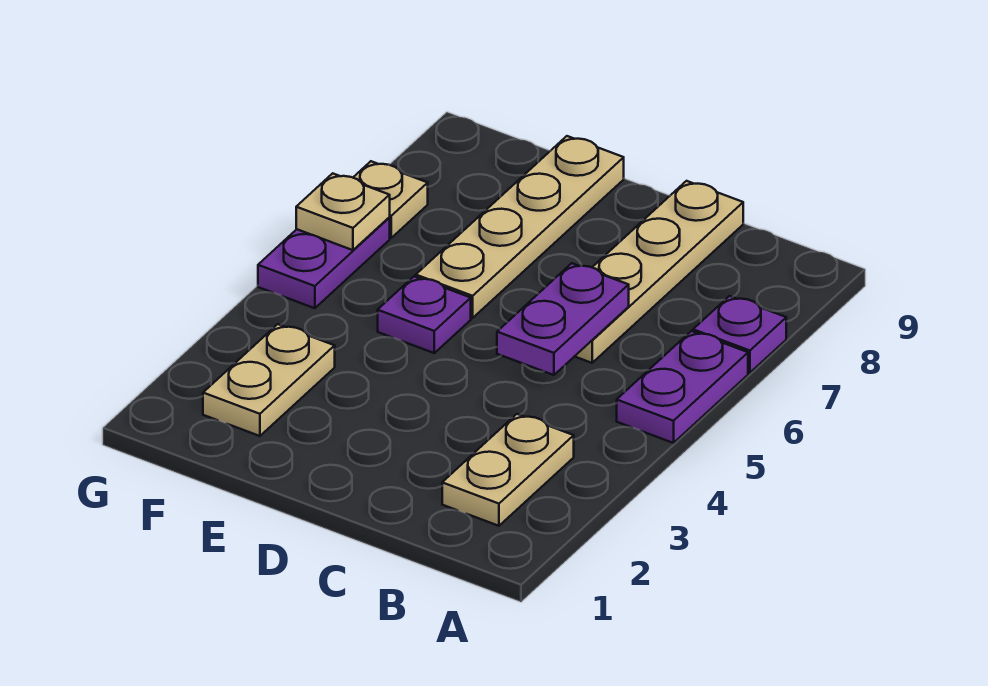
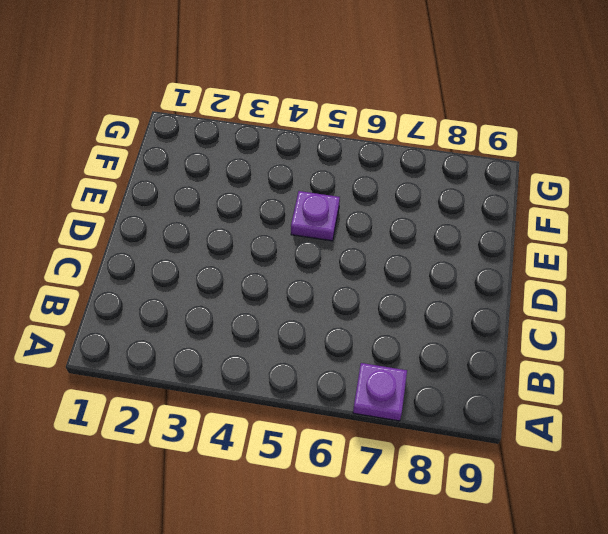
none -> purple plate A5:A6 level 1
none -> tan plate B2:B3 level 1

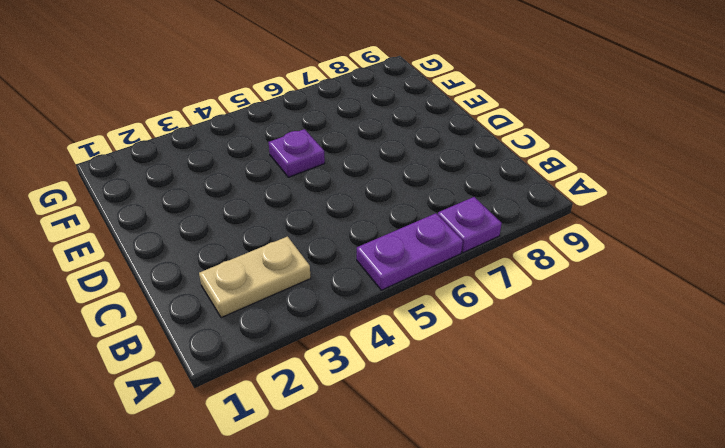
none -> tan plate C6:C9 level 1
none -> tan plate E6:E9 level 1

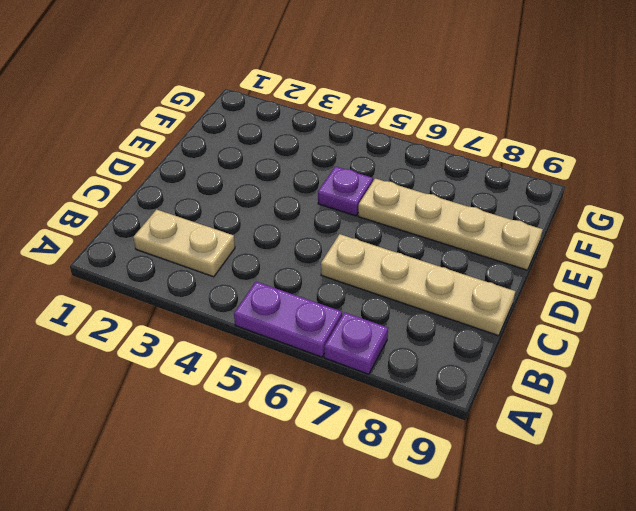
none -> tan plate F2:F3 level 1
none -> purple plate G5:G6 level 1

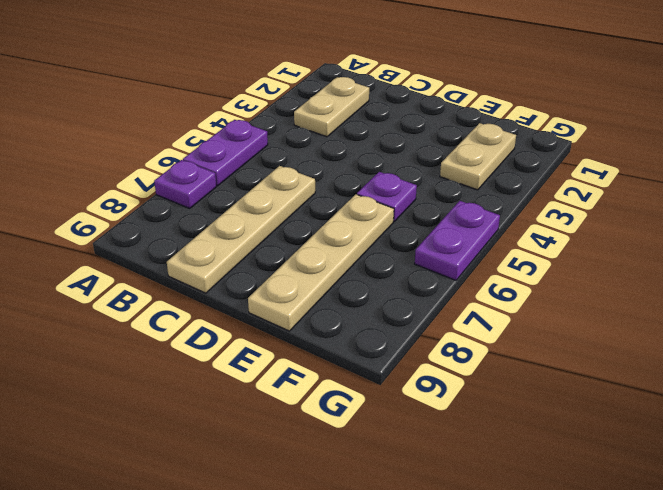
none -> tan plate G7 level 1
none -> purple plate C5:C6 level 2

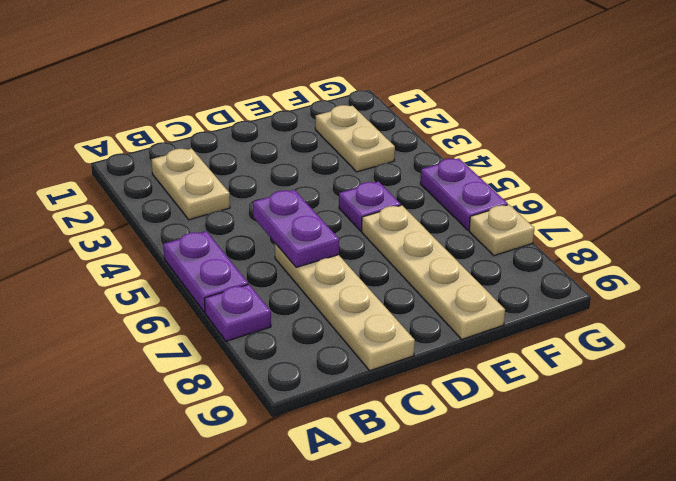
none -> tan plate G6 level 2

